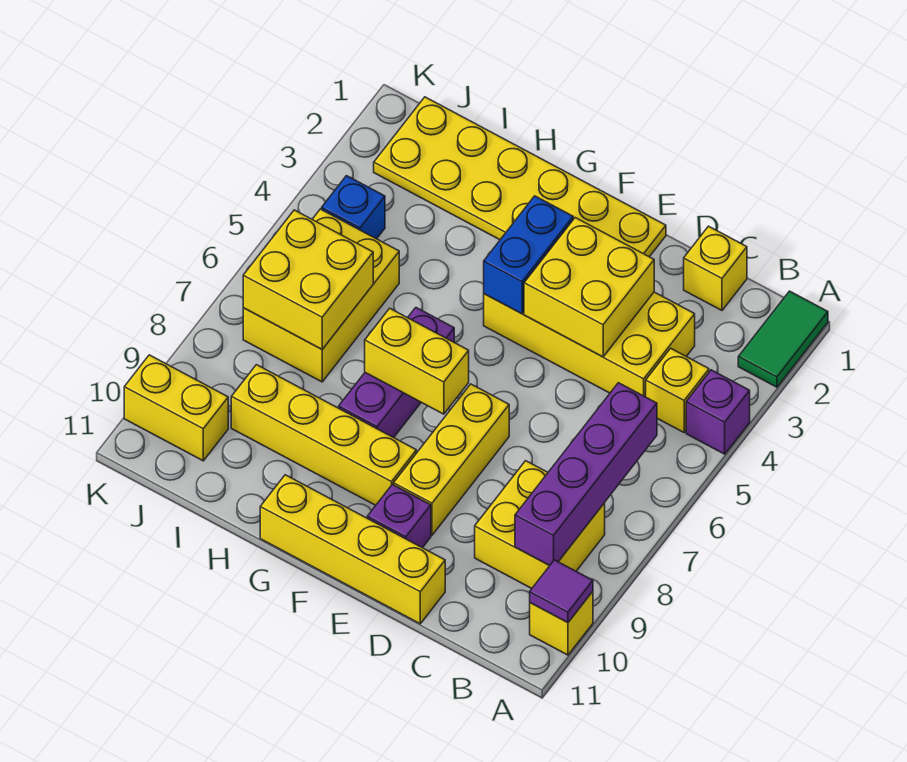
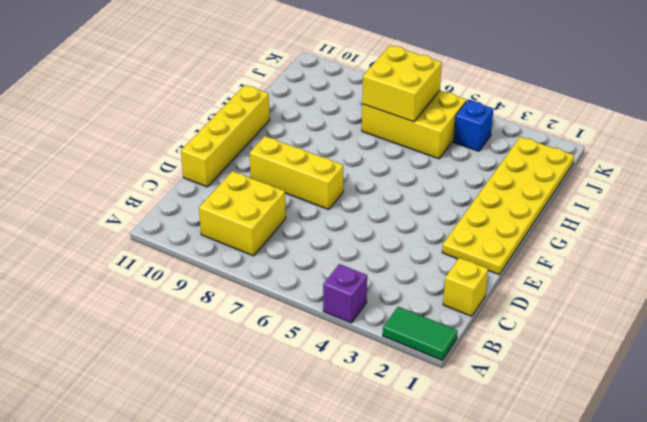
none -> yellow brick A10 level 1
none -> yellow brick B4 level 1
none -> yellow brick C3:F4 level 1

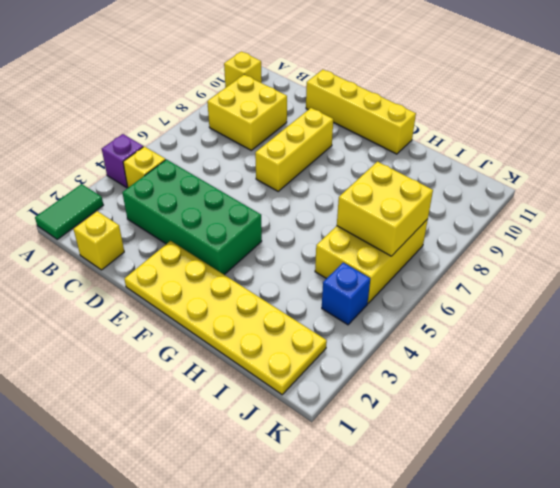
green brick C3:F4 level 1 -> yellow brick C3:F4 level 1
none -> purple brick E10 level 1
none -> yellow brick F9:I9 level 1
none -> purple brick G6:G8 level 1

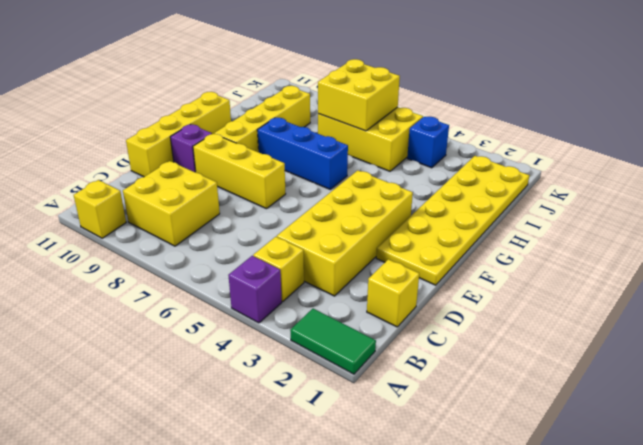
blue brick G6:G8 level 1 -> purple brick G6:G8 level 1
none -> yellow brick J10:K10 level 1
none -> purple tile A10 level 2
none -> purple brick B6:B9 level 2

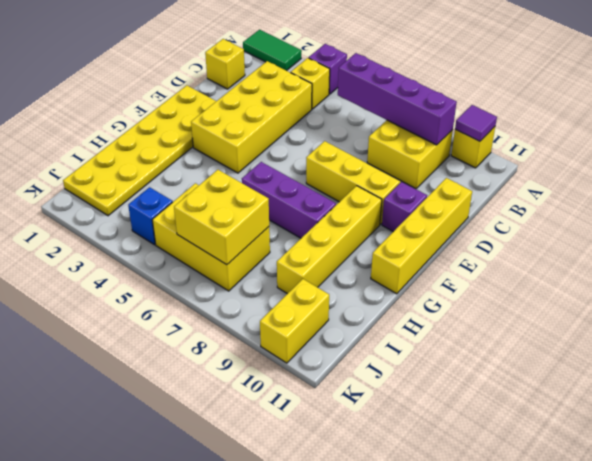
none -> yellow brick D3:E4 level 2
none -> blue brick F3:F4 level 2
none -> yellow brick F7:G7 level 2

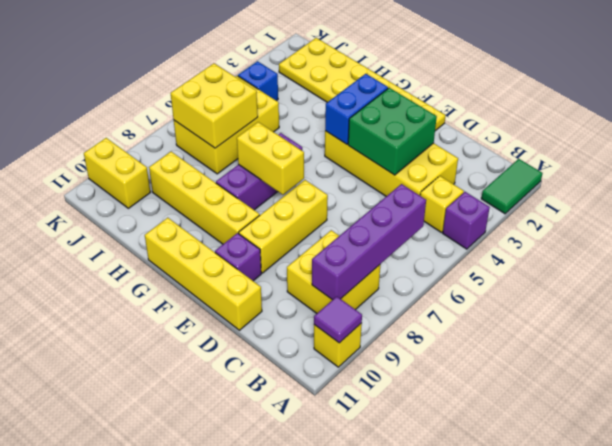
green brick D3:E4 level 2 -> yellow brick D3:E4 level 2
none -> yellow brick C1 level 1

